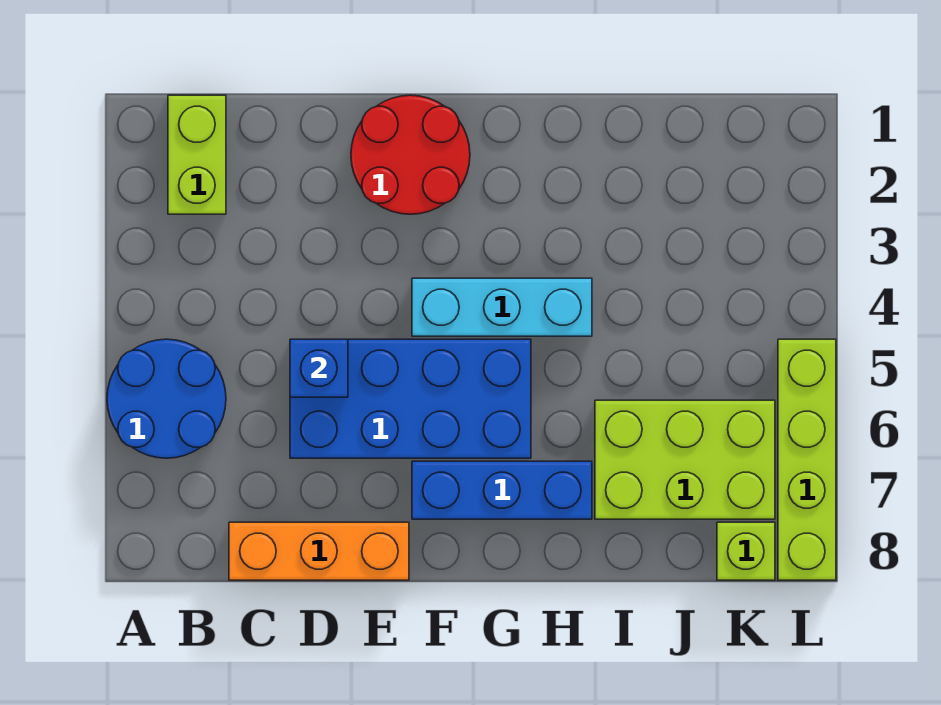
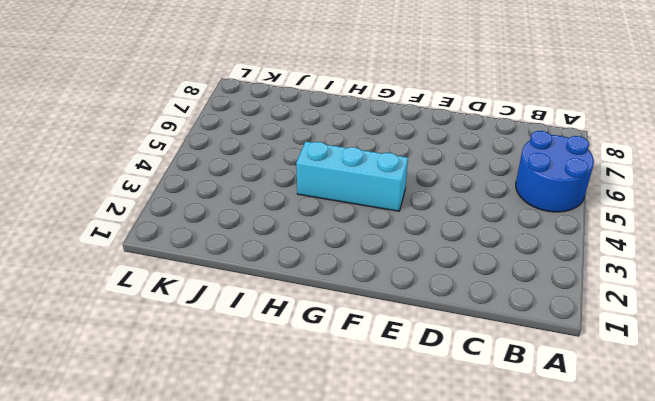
none -> lime brick B1:B2 level 1
none -> orange brick C8:E8 level 1

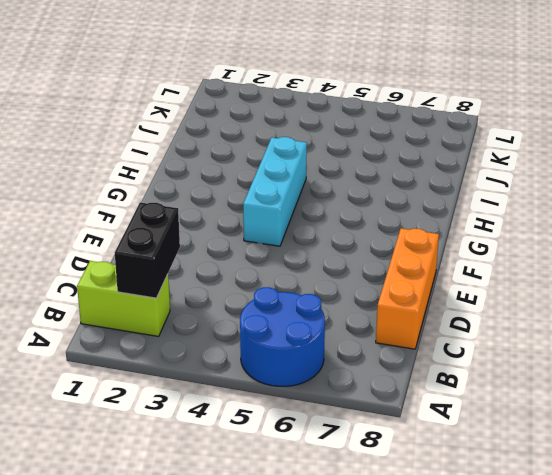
black brick B2:C2 level 2 -> none
none -> blue brick D5:G6 level 1
none -> red round brick E1:F2 level 1

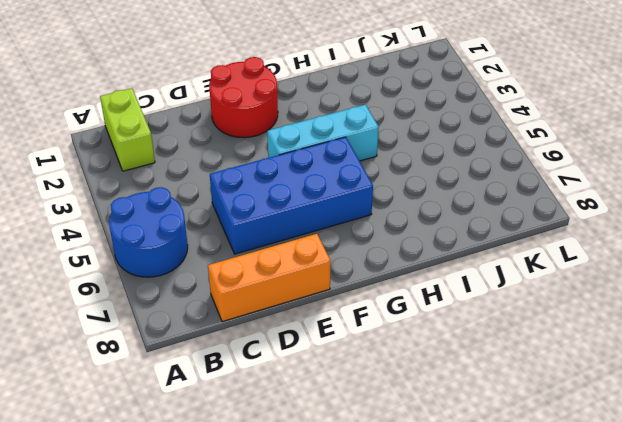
none -> blue brick F7:H7 level 1
none -> lime brick I6:K7 level 1

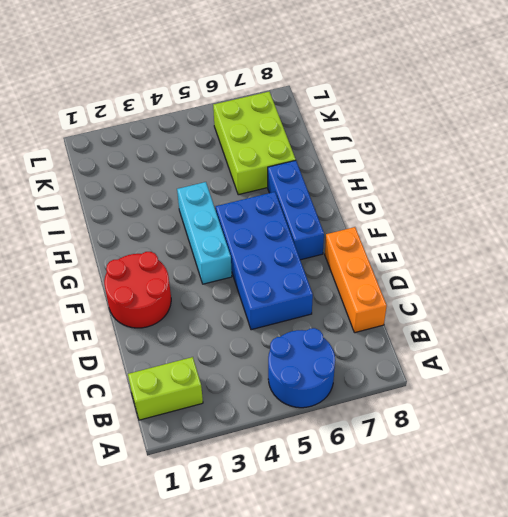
none -> lime brick K8 level 1
none -> lime brick L5:L8 level 1

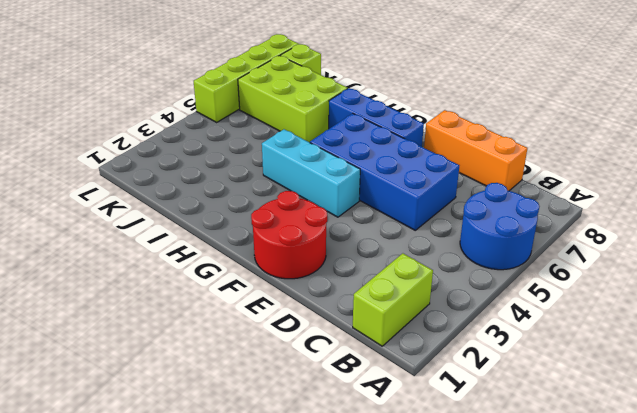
none -> blue brick D5 level 2

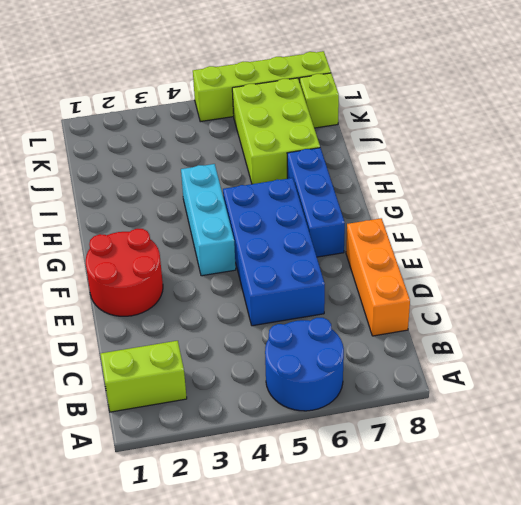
none -> blue brick D5 level 2

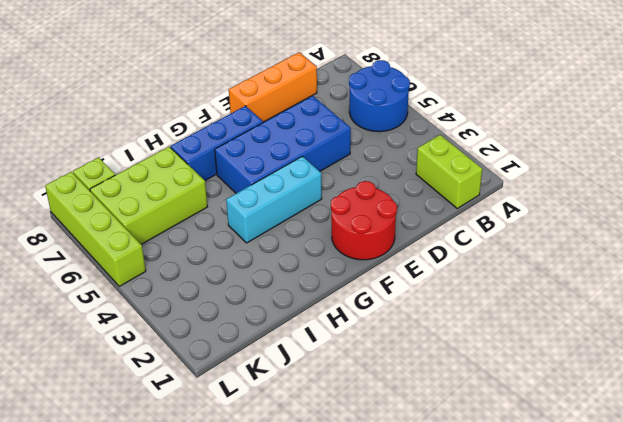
none -> blue brick D5 level 2

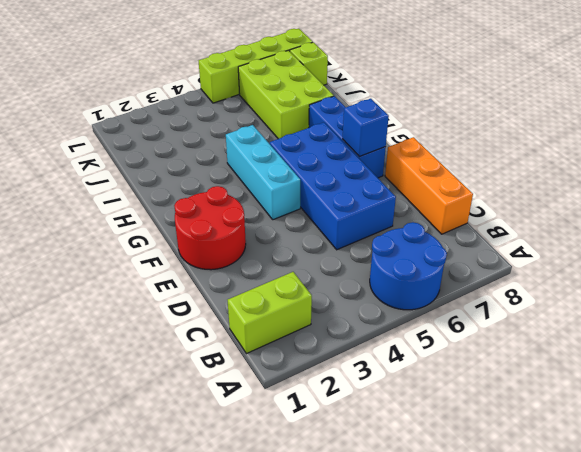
blue brick F7 level 2 -> blue brick D5 level 2

